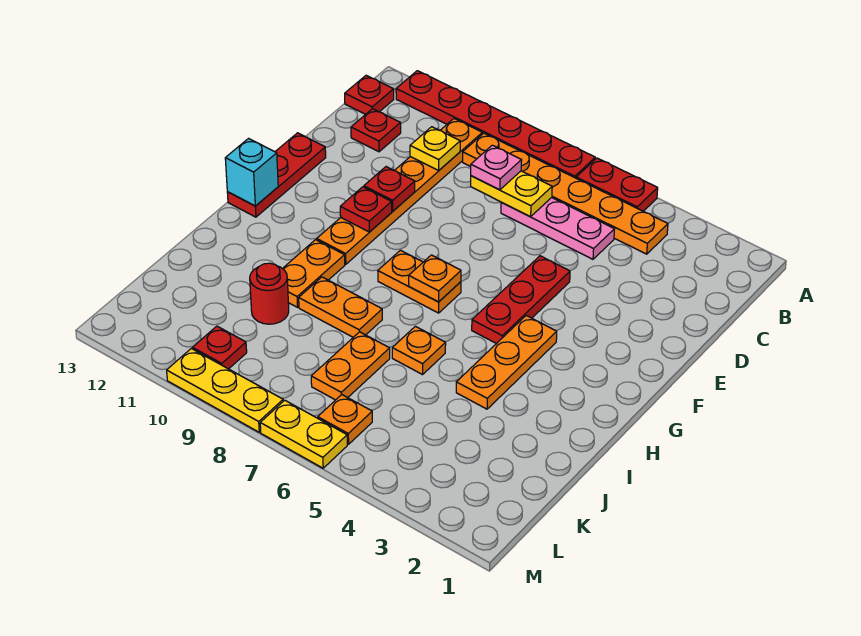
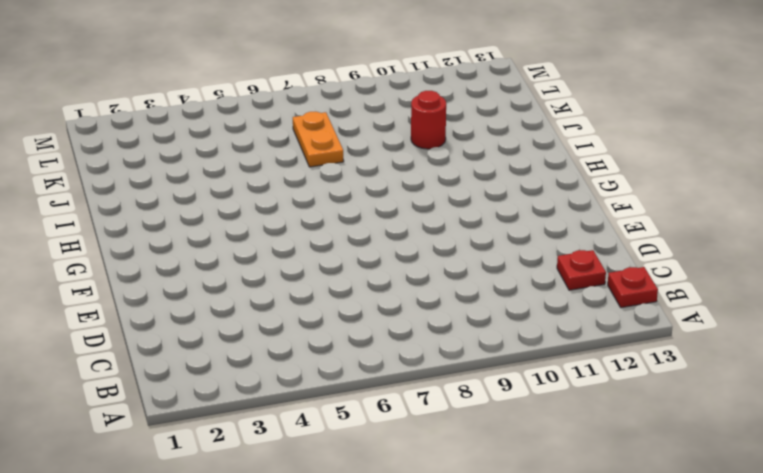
none -> red plate A5:A6 level 1
none -> red plate A7:A12 level 1
none -> orange plate B4:B9 level 1

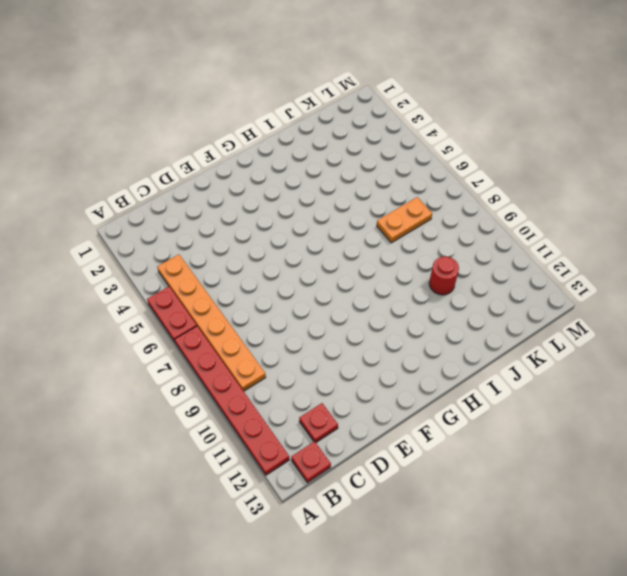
none -> orange plate B10:G10 level 1
none -> pink plate C5:C7 level 1
none -> red plate E5:G5 level 1

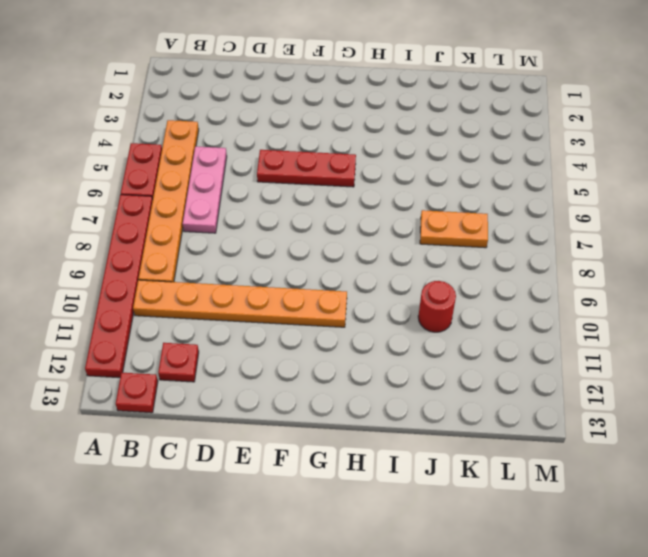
none -> red plate E13:G13 level 1
none -> orange plate G4:I4 level 1
none -> orange plate G7:G8 level 1

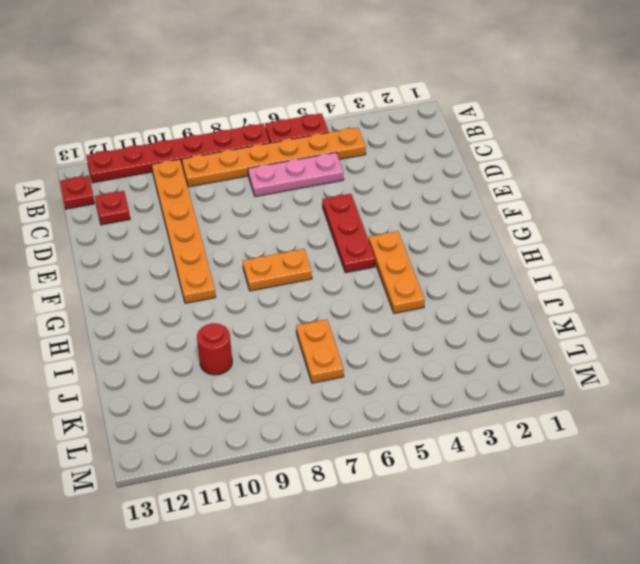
none -> red plate E13:G13 level 1
none -> orange plate H10:I10 level 1
none -> orange plate I6 level 1

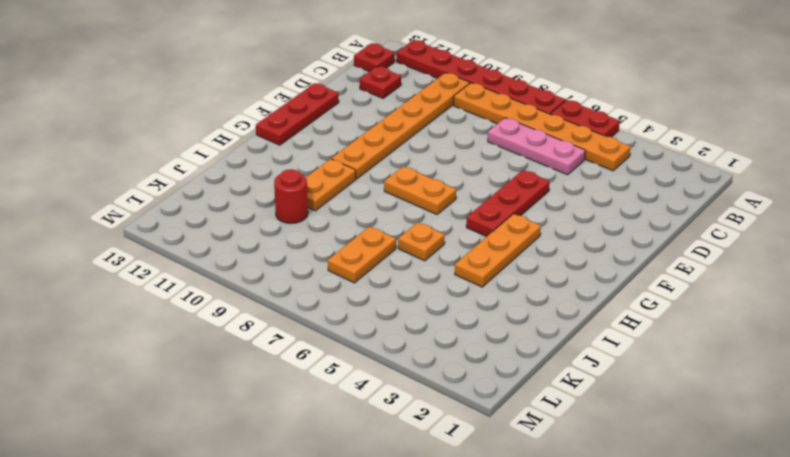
none -> orange plate I8:I9 level 1
none -> orange plate L6 level 1
none -> red plate L10 level 1

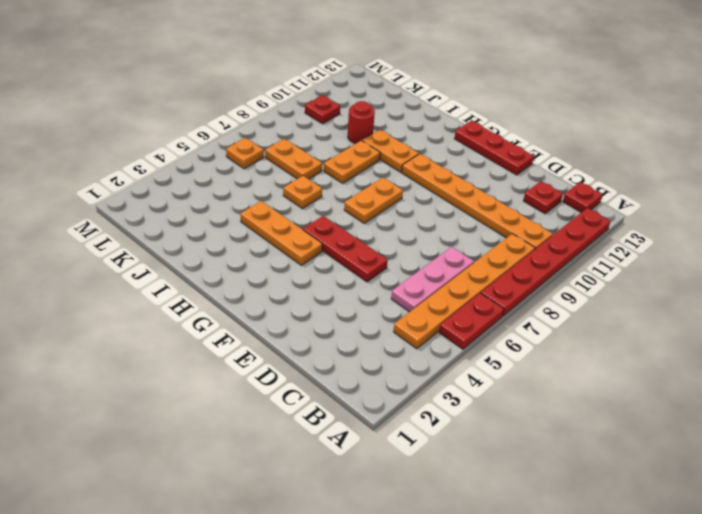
none -> yellow plate M6:M7 level 1
none -> yellow plate M8:M10 level 1
none -> yellow plate C7:C8 level 2

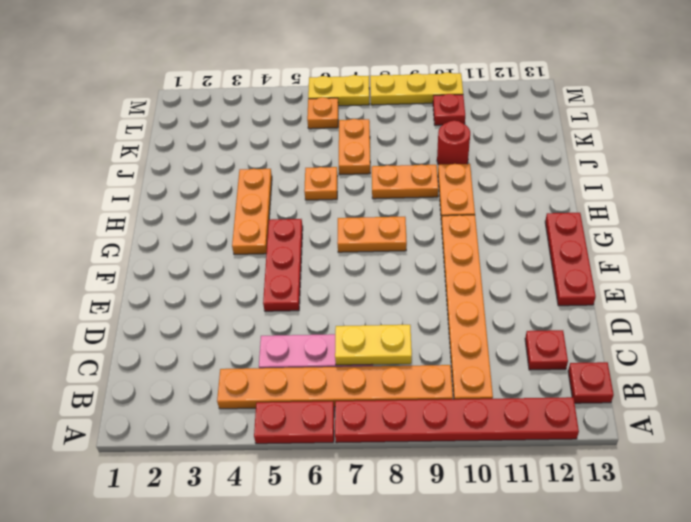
none -> yellow plate C10 level 2
none -> red plate E10 level 2
none -> red plate F10 level 2

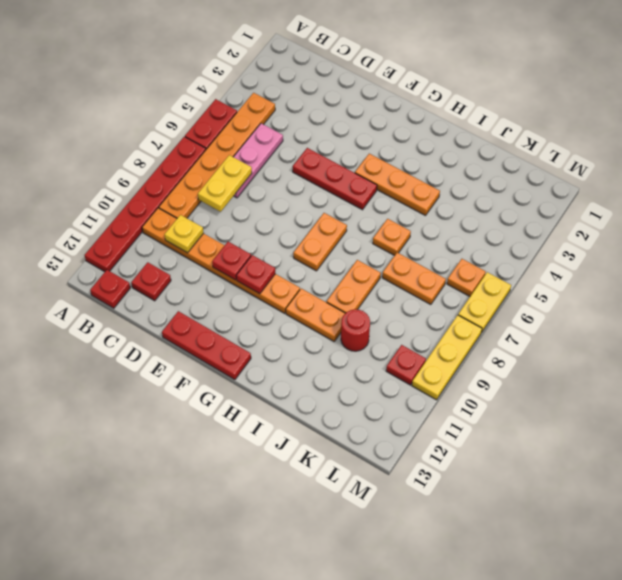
none -> orange plate G7 level 2
none -> cyan brick G13 level 2
none -> pink plate C8 level 3

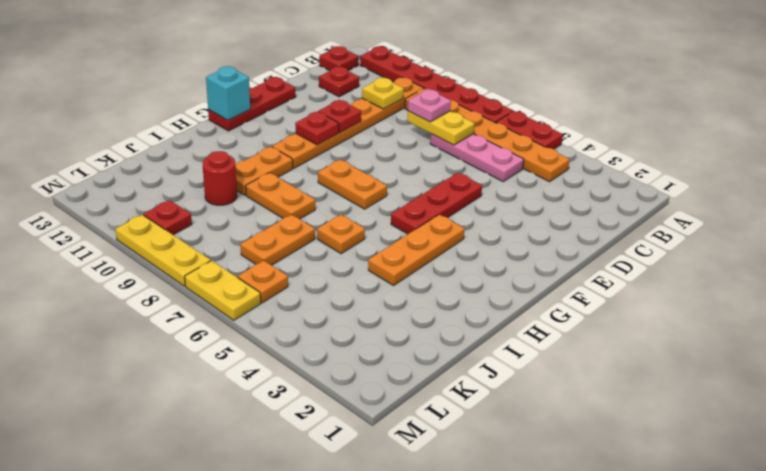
none -> orange plate G7 level 2

